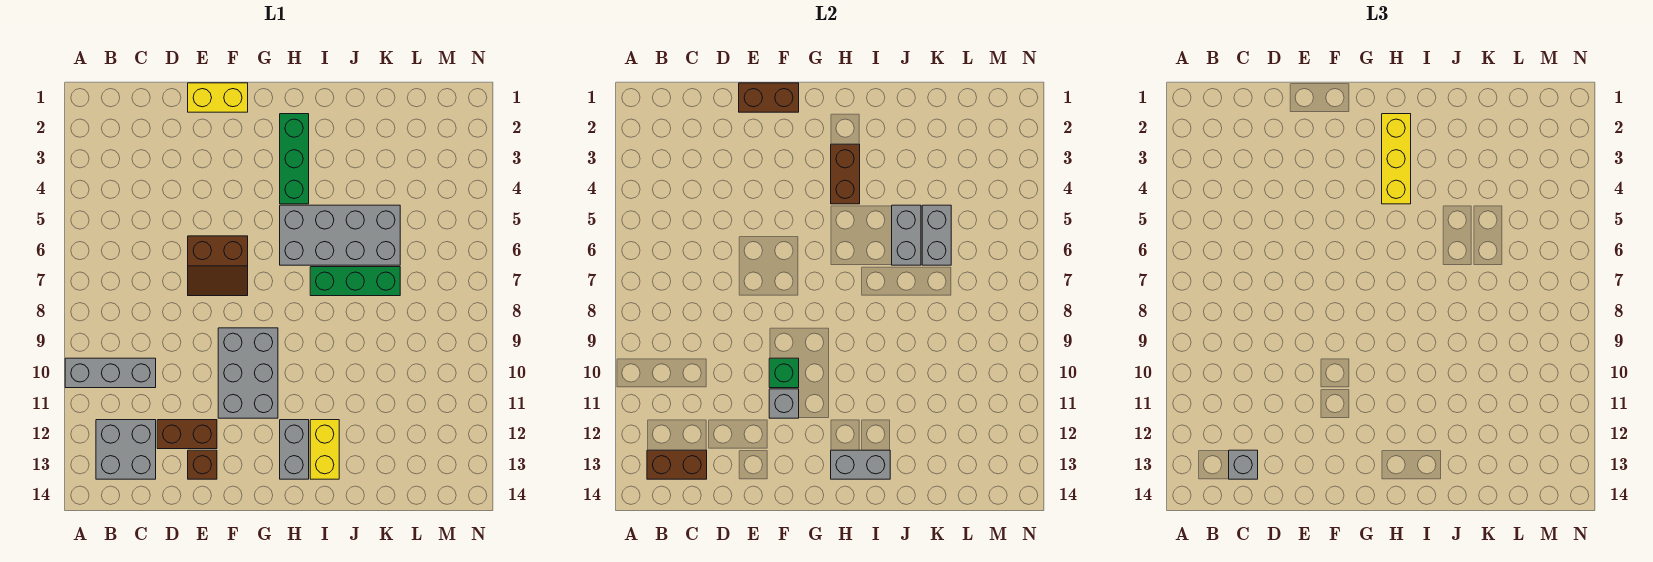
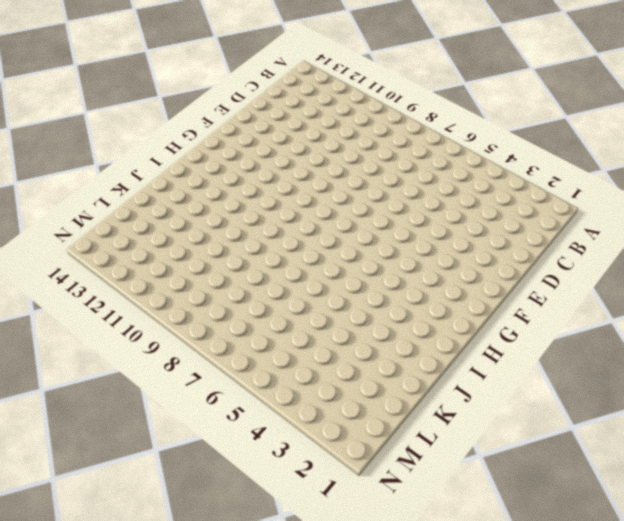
none -> grey brick A10:C10 level 1
none -> grey brick B12:C13 level 1
none -> brown brick D12:E12 level 1

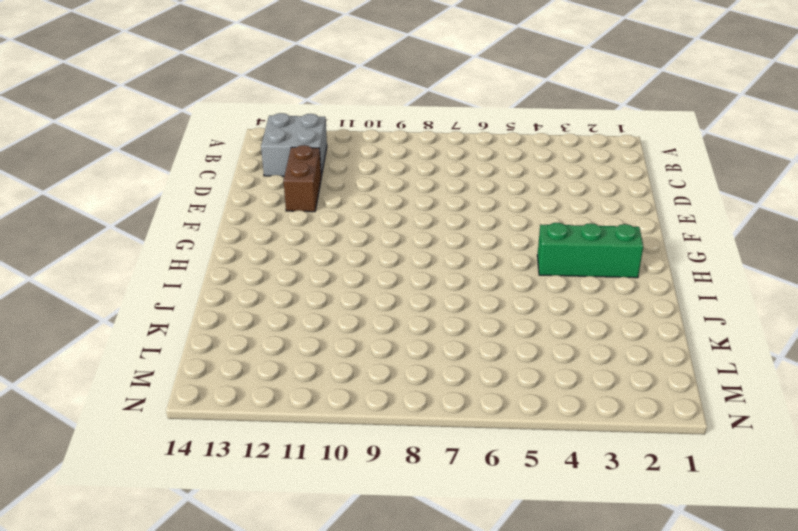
none -> grey brick A10:C10 level 1
none -> yellow brick E1:F1 level 1
none -> brown slope E6:F7 level 1 top 6

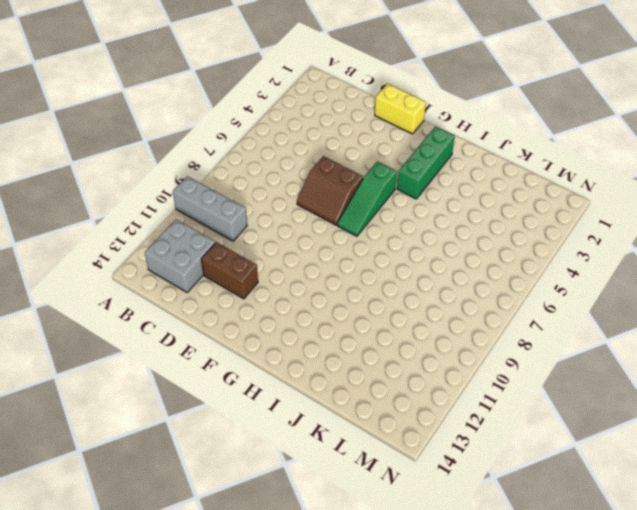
green slope G5:G7 level 1 top 5 -> none
none -> brown brick E13 level 1
none -> grey brick F9:G11 level 1
none -> grey brick H5:K6 level 1

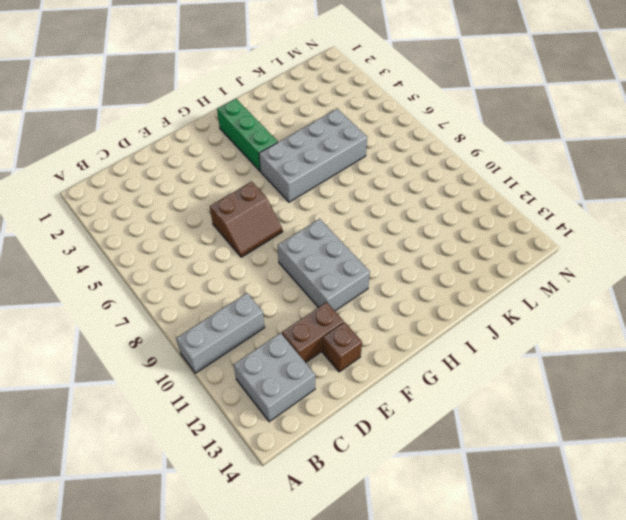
none -> yellow brick E1:F1 level 1
none -> grey brick H12:H13 level 1
none -> green brick I7:K7 level 1

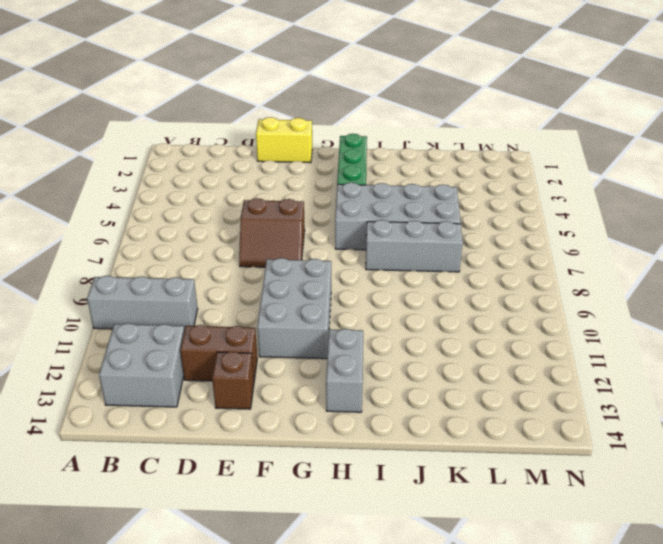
grey brick I7:K7 level 1 -> green brick I7:K7 level 1
none -> yellow brick I12:I13 level 1
none -> brown brick B13:C13 level 2
none -> brown brick E1:F1 level 2

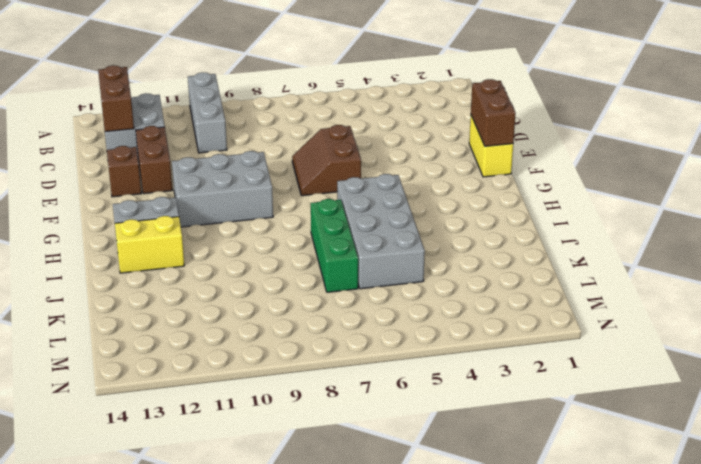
none -> green brick H2:H4 level 1
none -> green brick F10 level 2
none -> grey brick F11 level 2

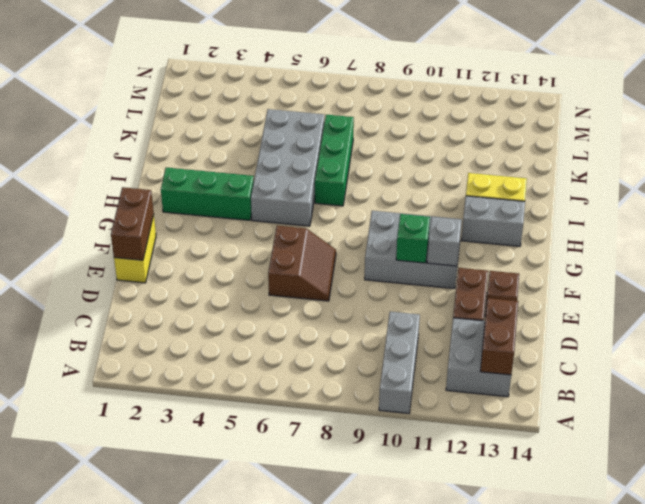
none -> brown brick H3:H4 level 2
none -> grey brick H13:I13 level 2
none -> grey brick J5:J6 level 2

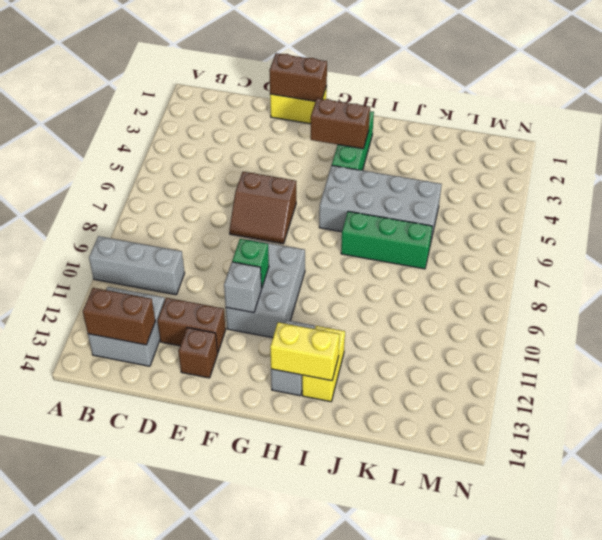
brown brick G3:H3 level 2 -> brown brick H3:H4 level 2
yellow brick H13:I13 level 2 -> grey brick H13:I13 level 2
none -> grey brick J5:J6 level 2
none -> grey brick K5:K6 level 2
none -> grey brick C13 level 3

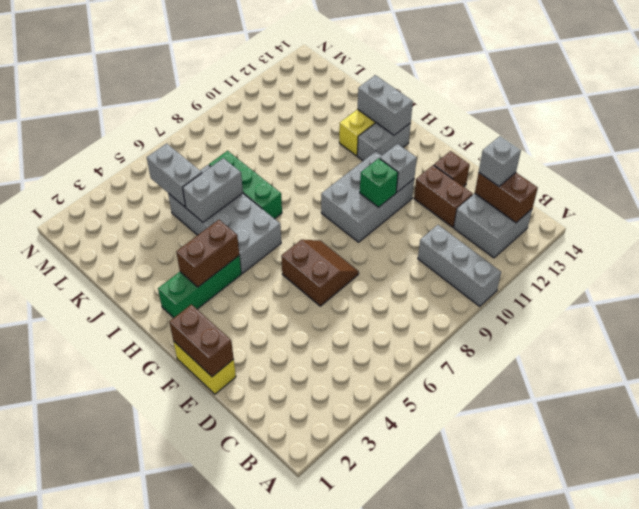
grey brick K5:L5 level 2 -> grey brick K5:K6 level 2
none -> yellow brick H2:H4 level 3

